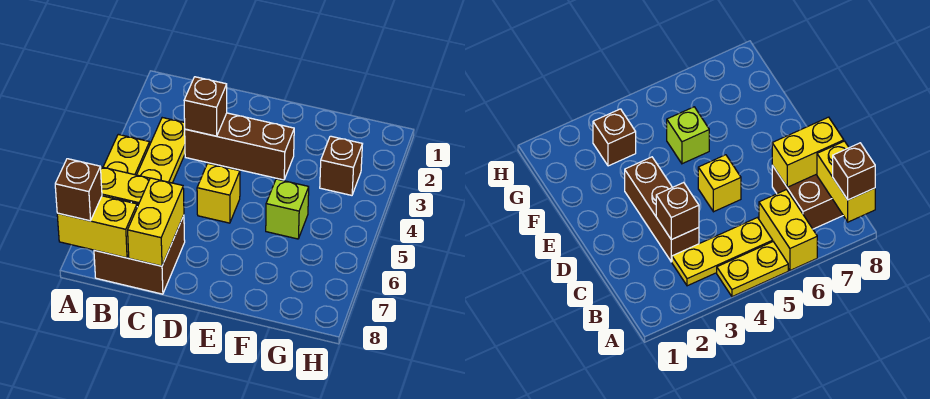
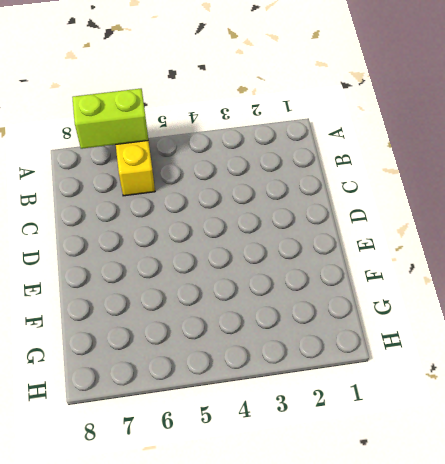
lime brick A6:A7 level 2 -> none
none -> yellow plate A4:A5 level 1
none -> yellow plate B3:B5 level 1
none -> brown brick B7:C8 level 1

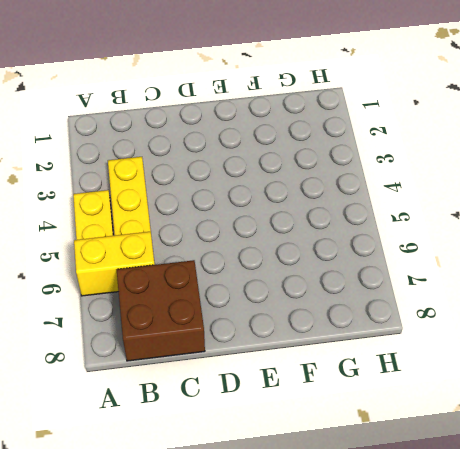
none -> brown brick C3:E3 level 1
none -> yellow brick D5 level 1
none -> lime brick F5 level 1

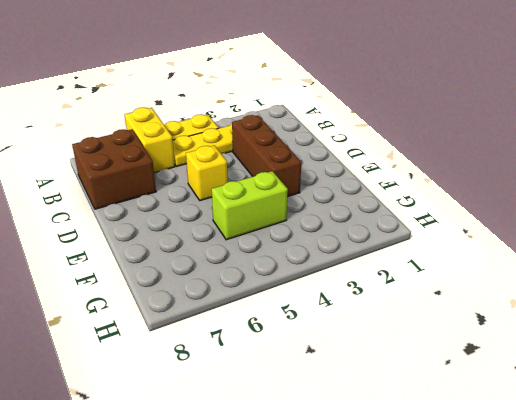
lime brick F4:F5 level 1 -> lime brick F5 level 1
none -> brown brick G3 level 1
none -> yellow brick A8:B8 level 2
none -> brown brick C3 level 2

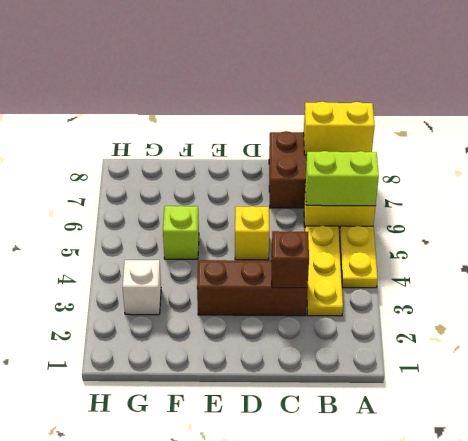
lime brick A6:B6 level 2 -> none
white brick G3 level 1 -> brown brick G3 level 1
none -> yellow brick C7:C8 level 2
none -> brown brick A8 level 3

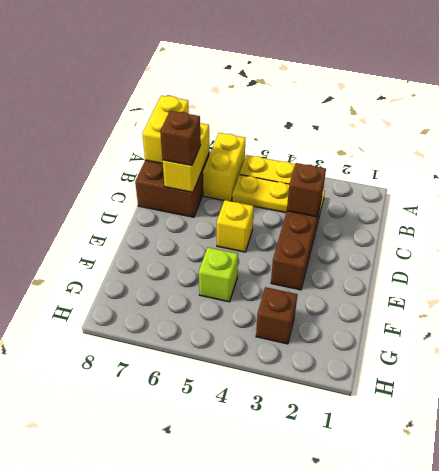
yellow brick B7:C7 level 2 -> yellow brick C7:C8 level 2
brown brick C7 level 3 -> brown brick A8 level 3

